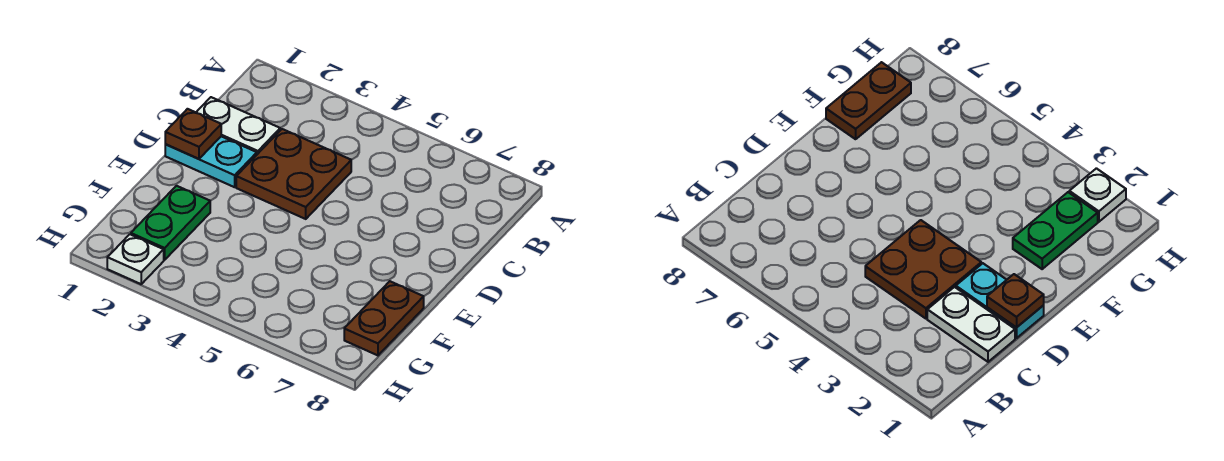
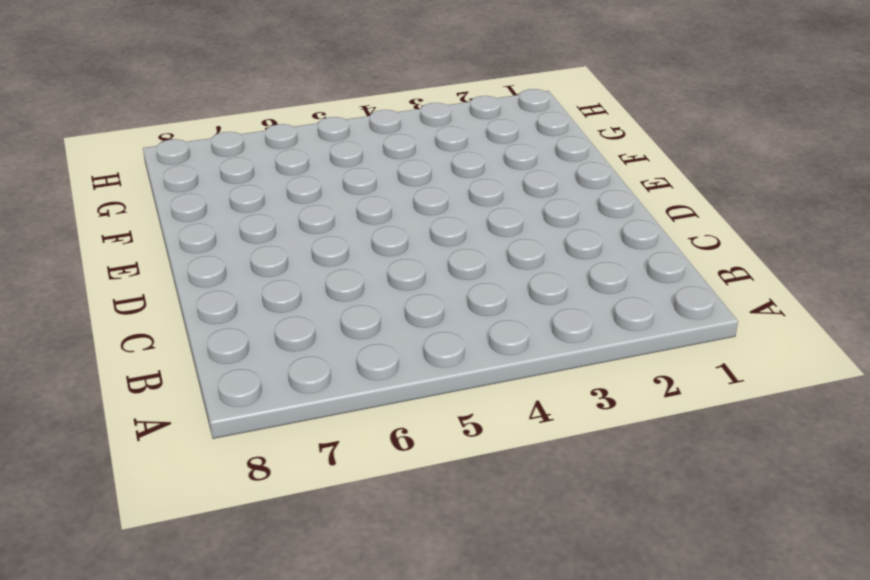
none -> white plate C1:C2 level 1
none -> brown plate C3:D4 level 1

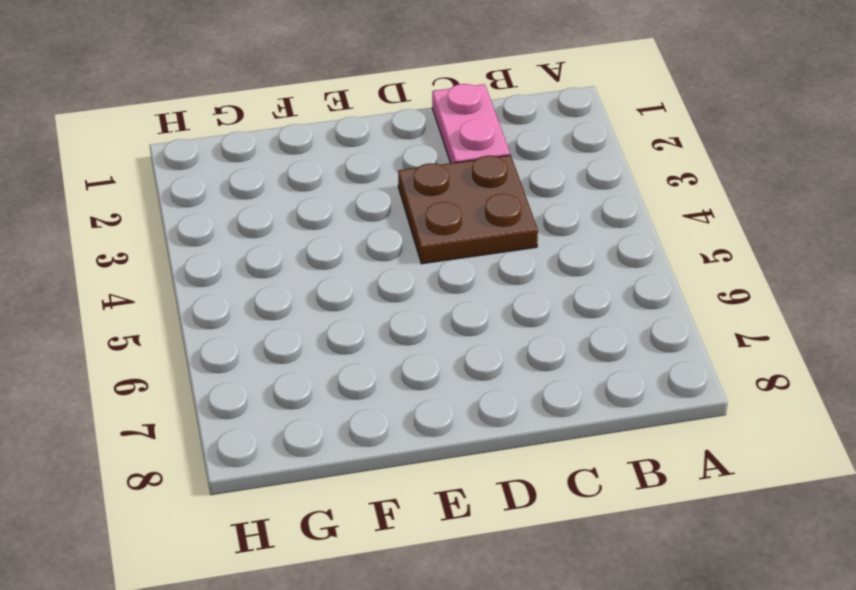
pink plate C1:C2 level 1 -> white plate C1:C2 level 1
none -> cyan plate D1:D2 level 1
none -> green plate F2:G2 level 1

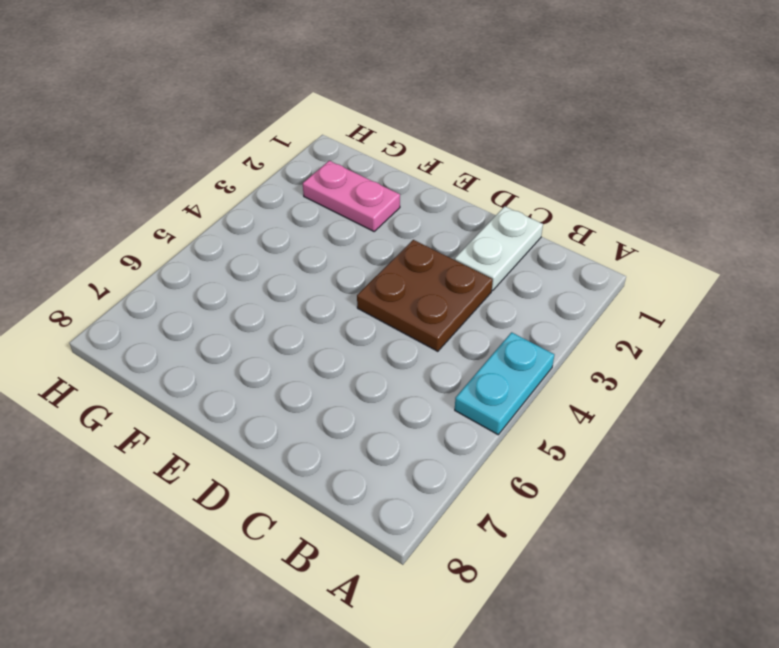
cyan plate A4:A5 level 1 -> cyan plate D1:D2 level 1
pink plate F2:G2 level 1 -> green plate F2:G2 level 1
none -> brown plate F8:G8 level 1
none -> white plate H2 level 1

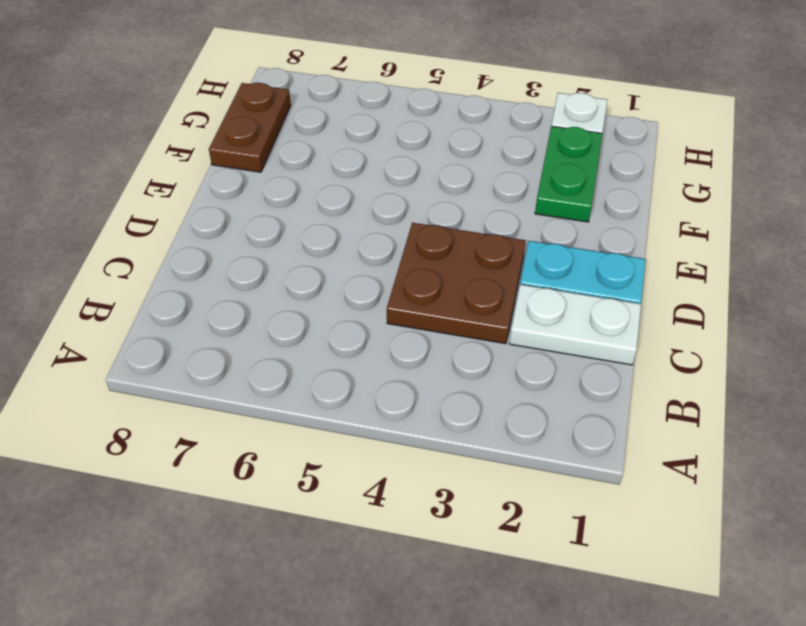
none -> brown plate D1 level 2

